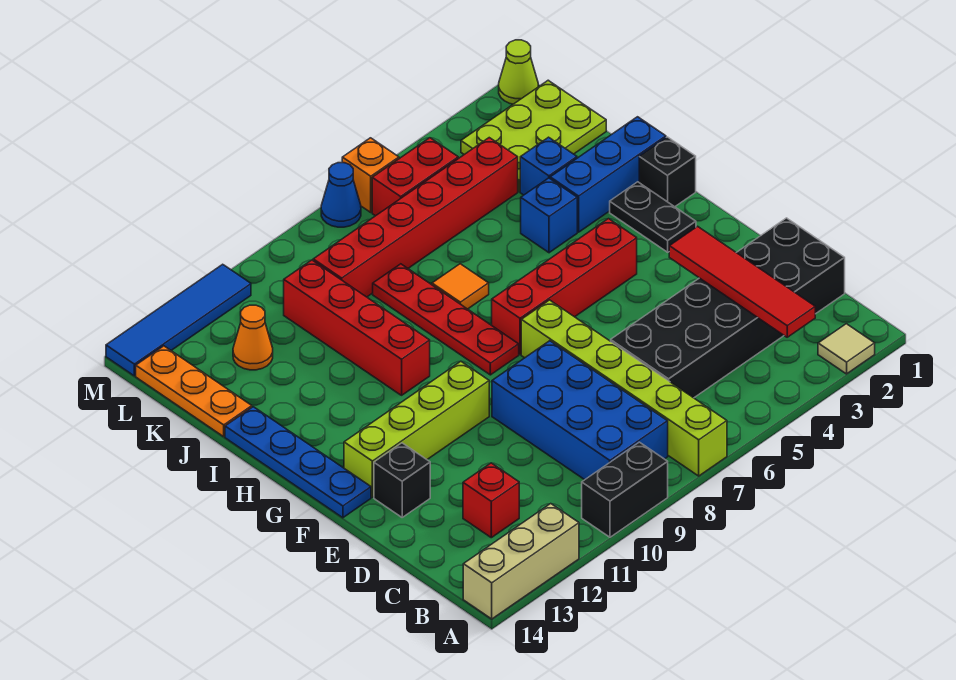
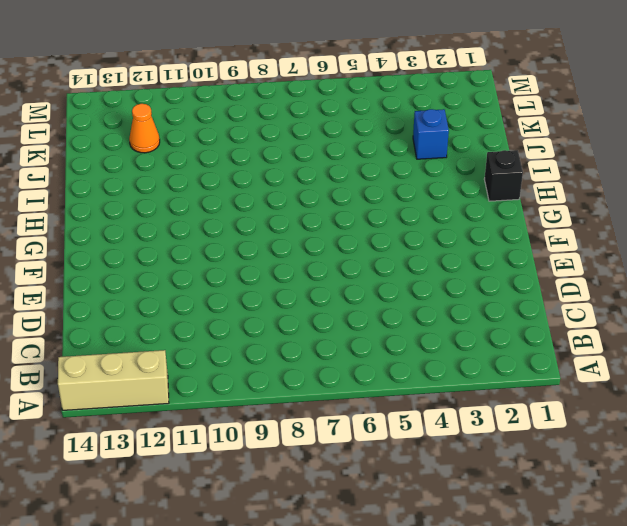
none -> tan tile A2 level 1
none -> lime brick A7:F7 level 1
none -> black brick A9:A10 level 1

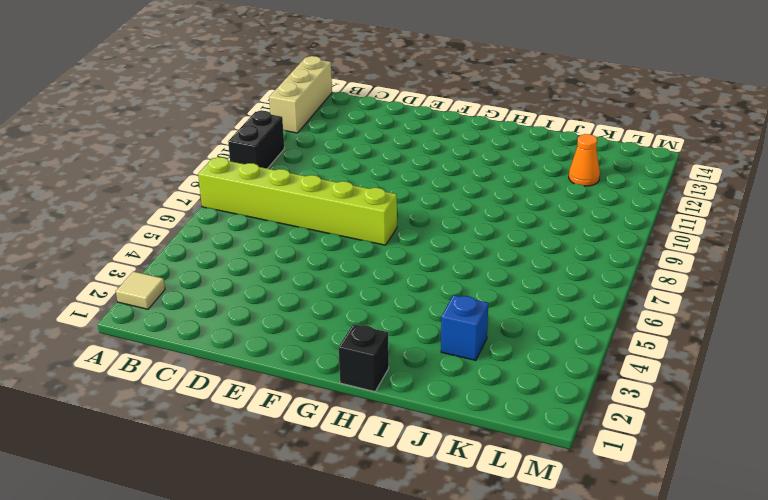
none -> blue brick B8:E9 level 1
none -> black brick C1:D6 level 1
none -> red brick C12 level 1

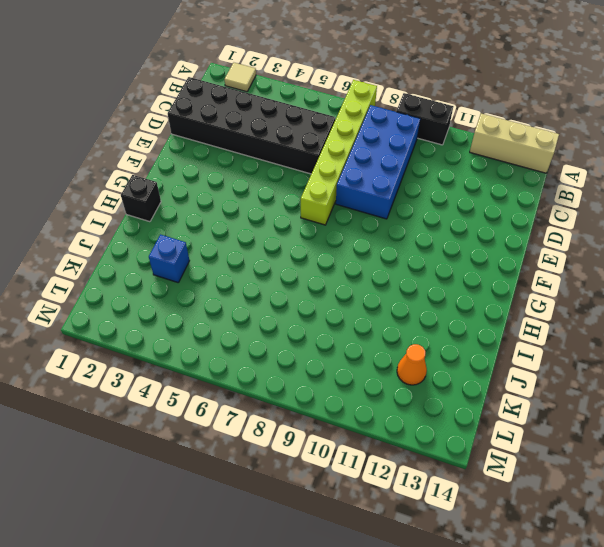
none -> red brick C12 level 1
none -> black brick E13 level 1
none -> lime brick F10:F13 level 1

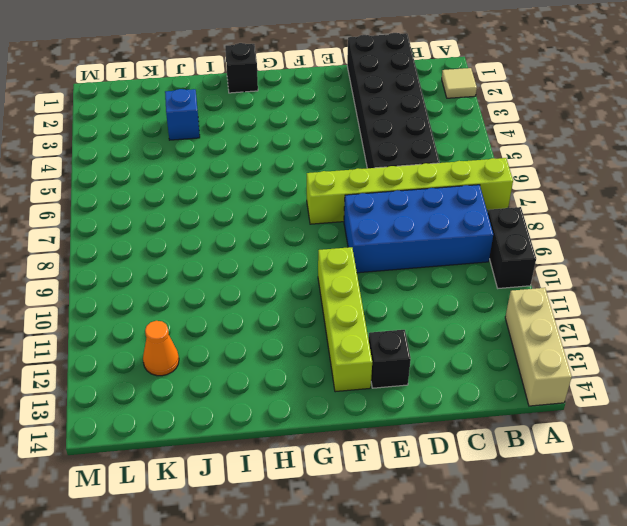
none -> red brick C12 level 1
none -> blue plate F14:I14 level 1
none -> black plate G2:H2 level 1

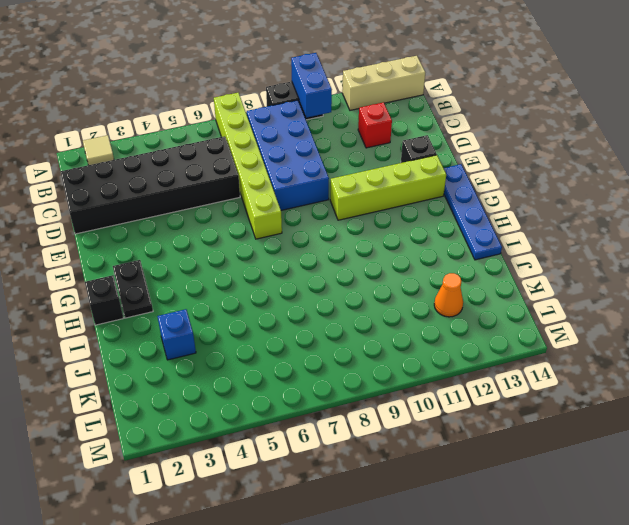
blue brick A10:B10 level 2 -> none
none -> red brick G4:G7 level 1
none -> red plate G8:J8 level 1
none -> red brick H10:K10 level 1

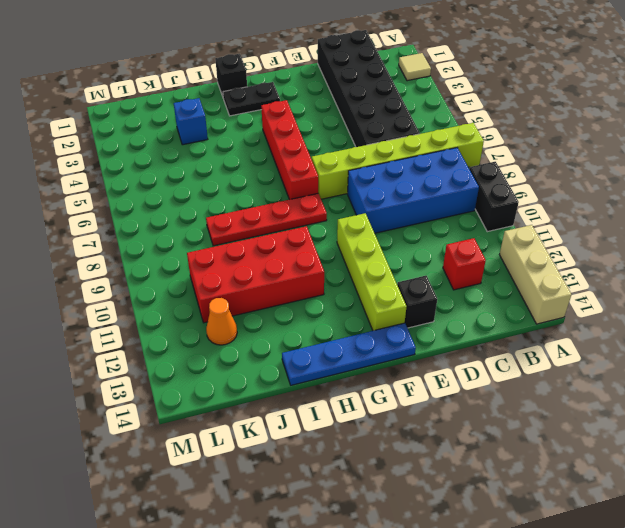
red brick H10:K11 level 1 -> red brick H10:K10 level 1
none -> blue brick I1:I3 level 1
none -> blue brick I4 level 1
none -> orange tile I7 level 1

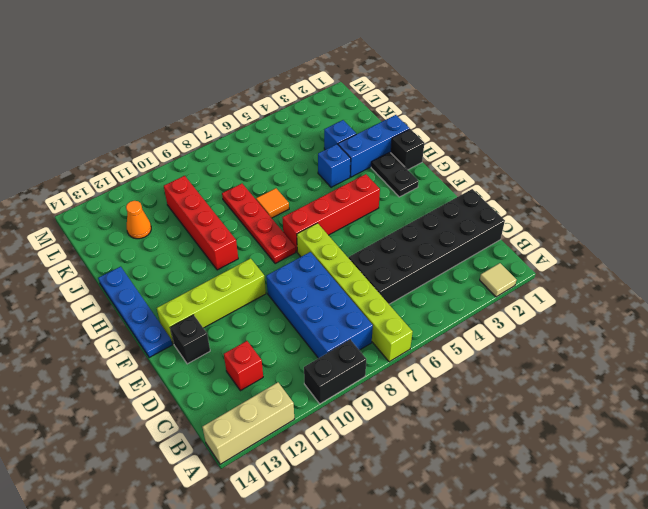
none -> orange plate J14:L14 level 1
none -> lime plate K1:L3 level 1
none -> red brick K4:K9 level 1

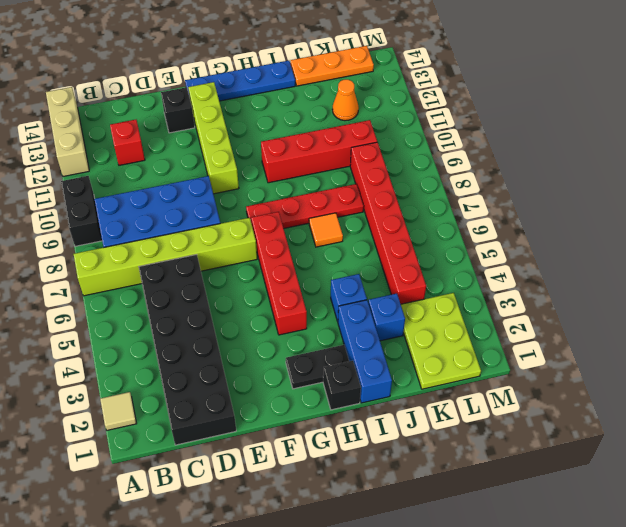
none -> red brick L5:L6 level 1
none -> lime cone M1 level 1
none -> orange brick M6 level 1

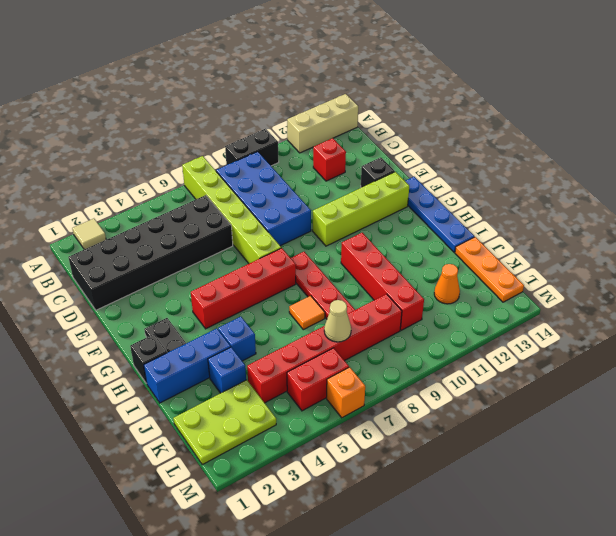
tan cone K7 level 2 -> none
none -> lime cone M1 level 1
none -> blue cone M7 level 1
none -> blue tile M11:M14 level 1

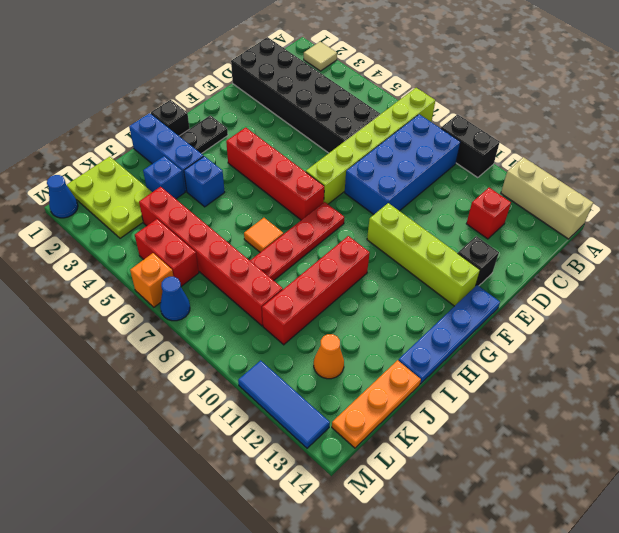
blue cone M1 level 1 -> lime cone M1 level 1
blue tile M11:M13 level 1 -> blue tile M11:M14 level 1
none -> red tile B3:E3 level 2

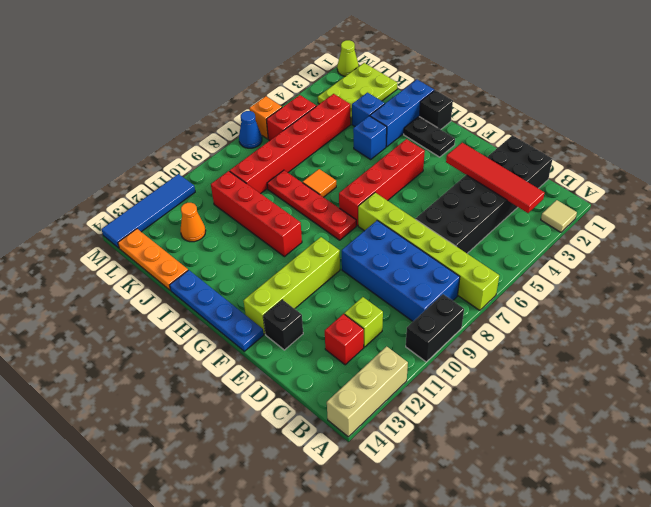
lime brick C11 level 1 -> none

